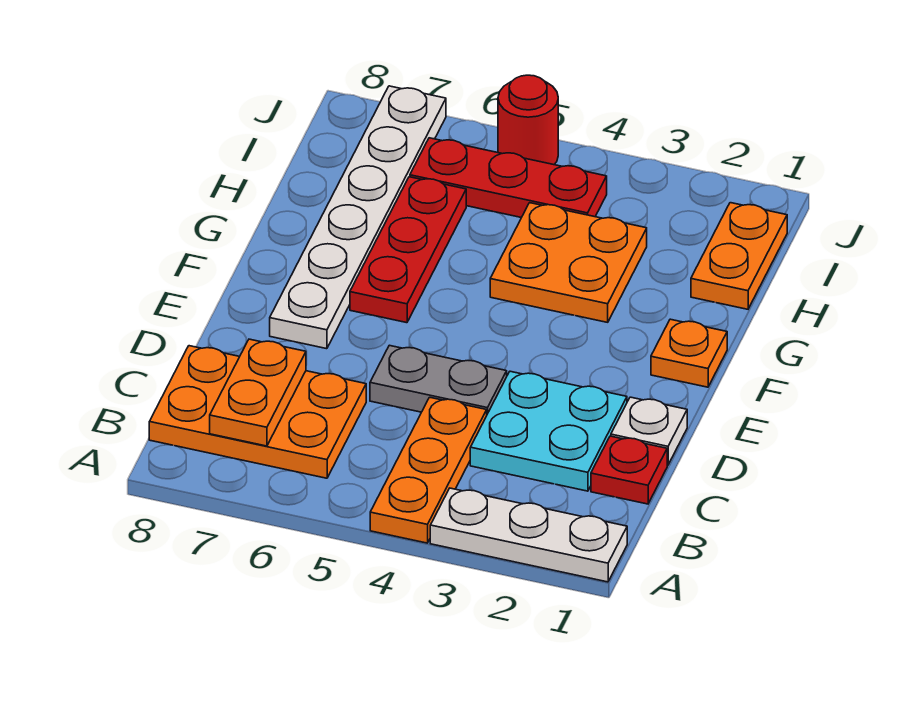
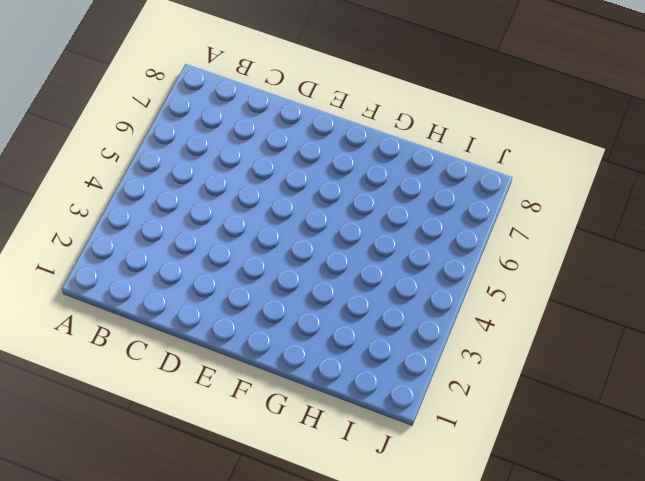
none -> white plate A1:A3 level 1
none -> orange plate A4:C4 level 1
none -> orange plate B6:C8 level 1

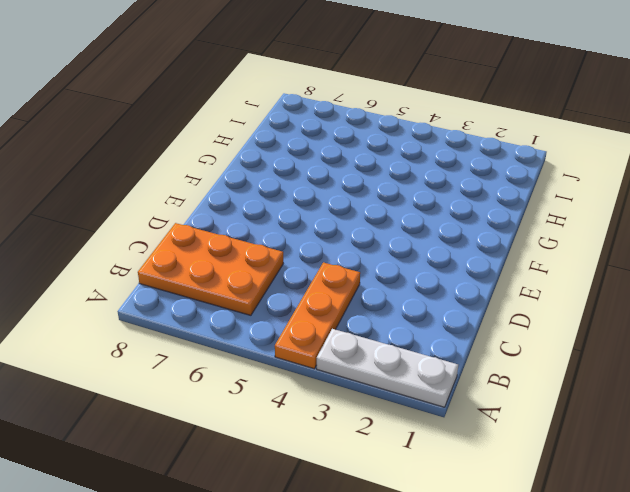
none -> red plate C1 level 1
none -> cyan plate C2:D3 level 1
none -> white plate D1 level 1

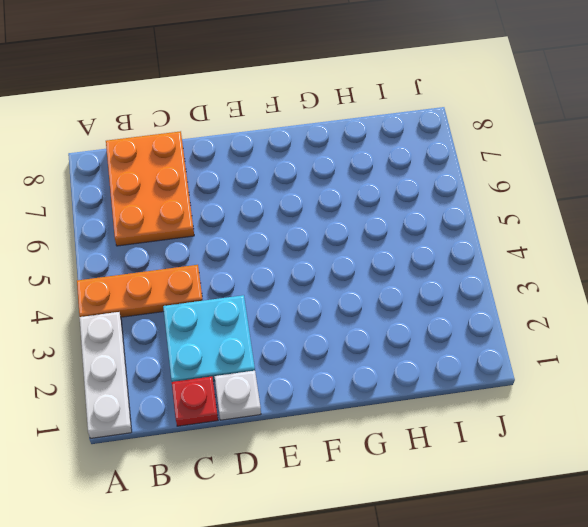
none -> grey plate D4:D5 level 1
none -> white plate E7:J7 level 1
none -> orange plate F1 level 1

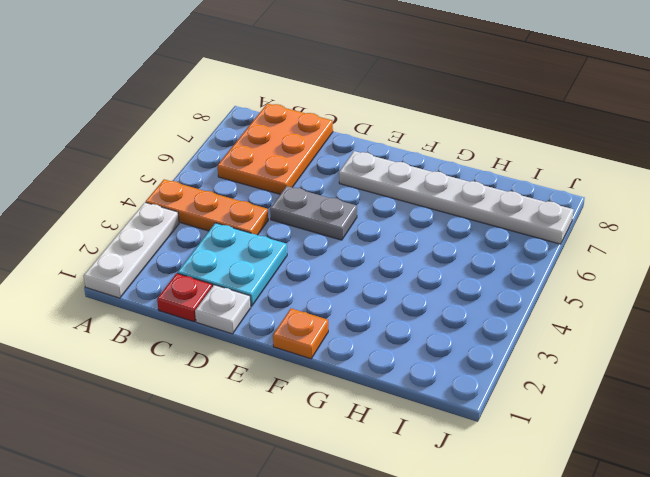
grey plate D5:E5 level 1 -> grey plate D4:D5 level 1
none -> red plate F6:H6 level 1
none -> orange plate G3:H4 level 1
none -> orange plate H1:I1 level 1

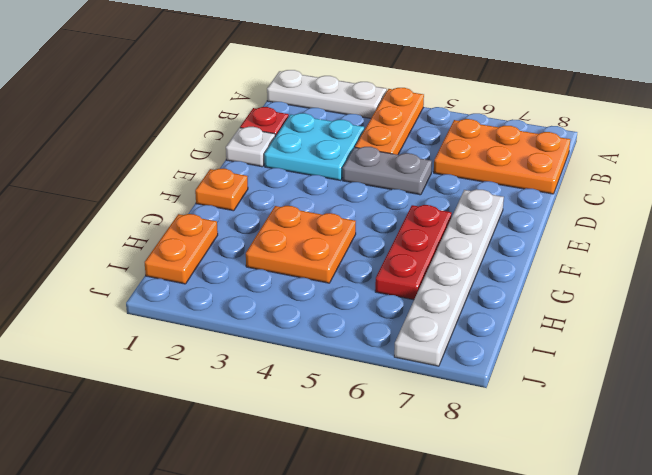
none -> red plate I4:I6 level 1
none -> red round brick J5 level 1
none -> orange plate B7:C7 level 2

